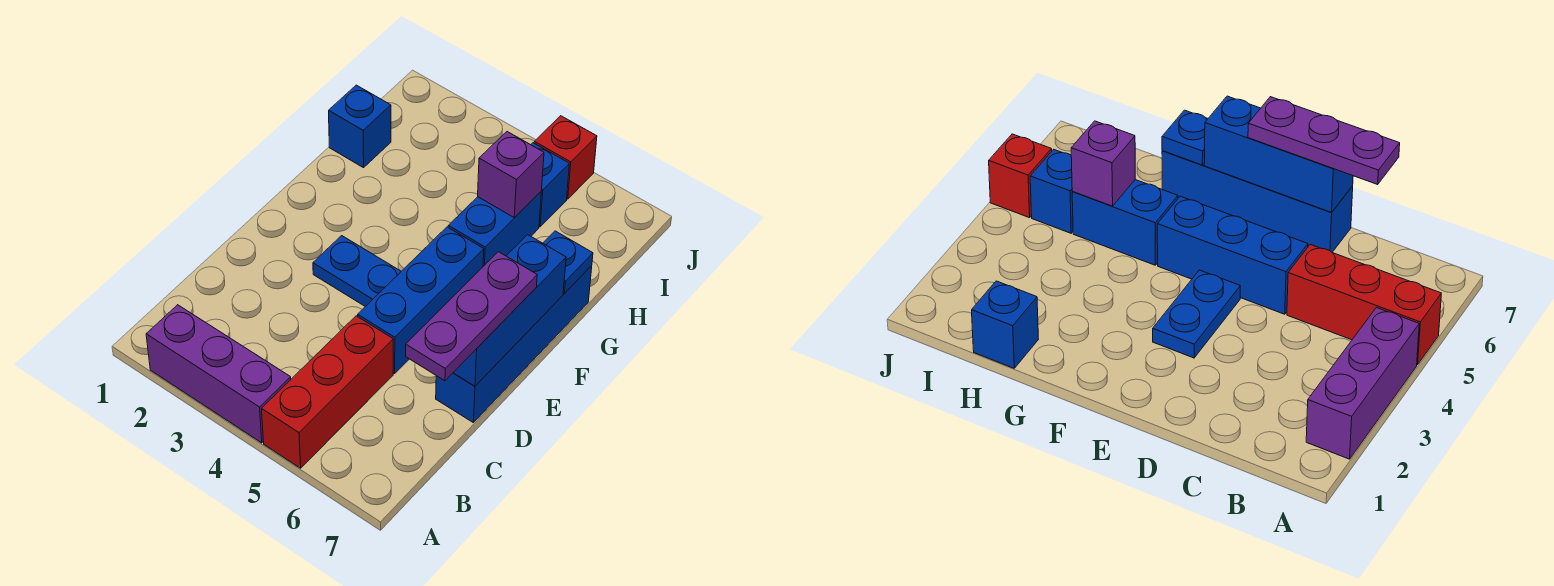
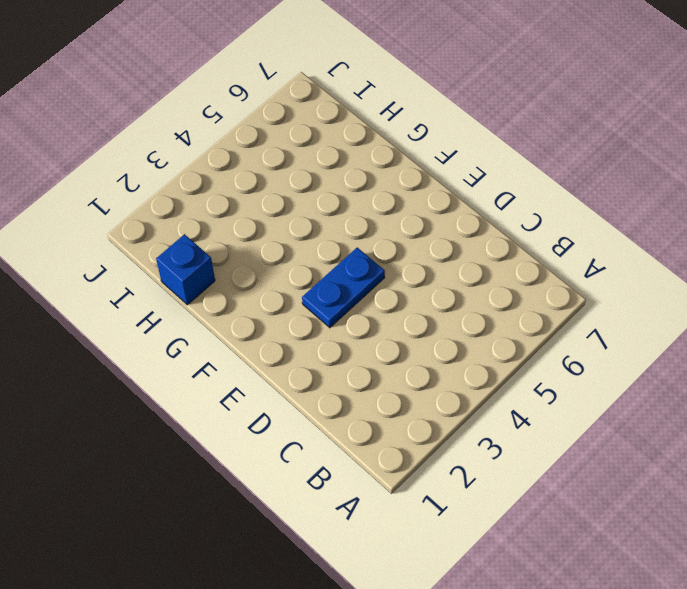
none -> purple brick A2:A4 level 1
none -> red brick A5:C5 level 1
none -> blue brick D5:F5 level 1

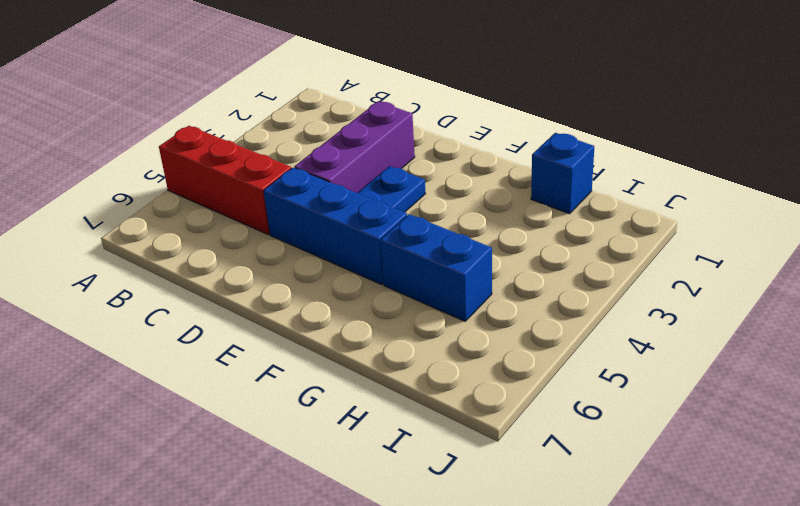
purple brick D2:D4 level 1 -> purple brick A2:A4 level 1
none -> blue brick D7:G7 level 1
none -> blue brick I5 level 1
none -> red brick J5 level 1

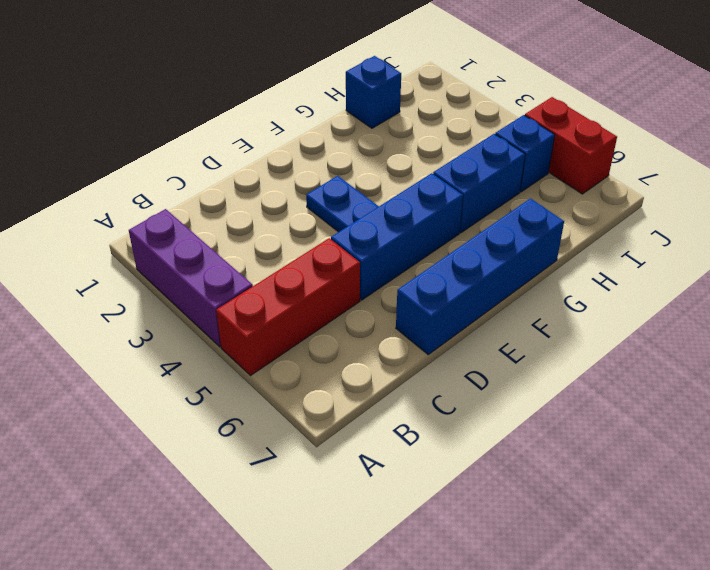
red brick J5:J6 level 1 -> red brick J5 level 1
none -> blue brick D7:F7 level 2
none -> blue plate G7 level 2
none -> purple brick H5 level 2

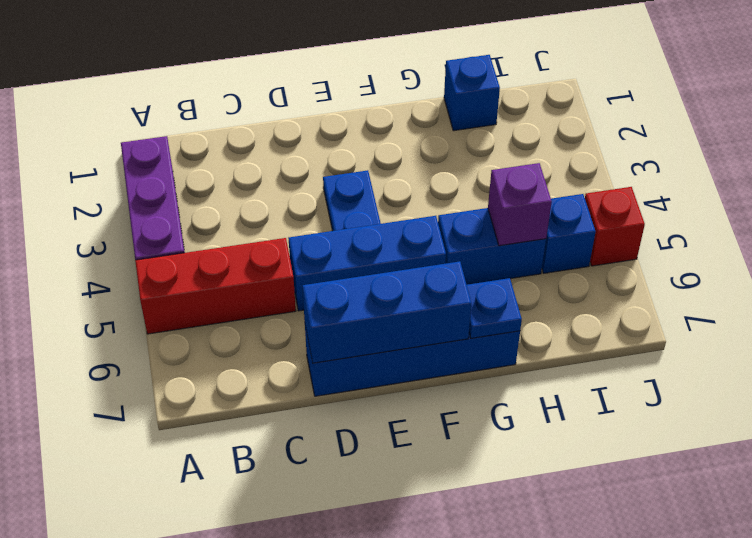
none -> purple plate C7:E7 level 3

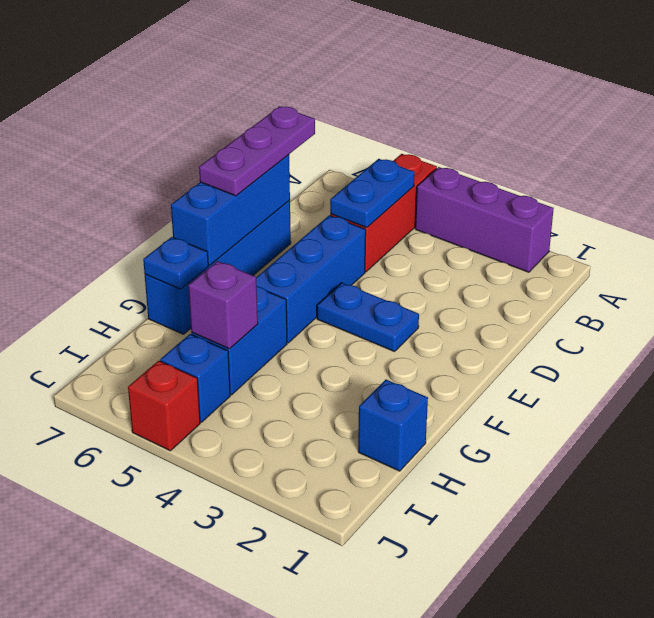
blue plate B5:C5 level 2 -> none

